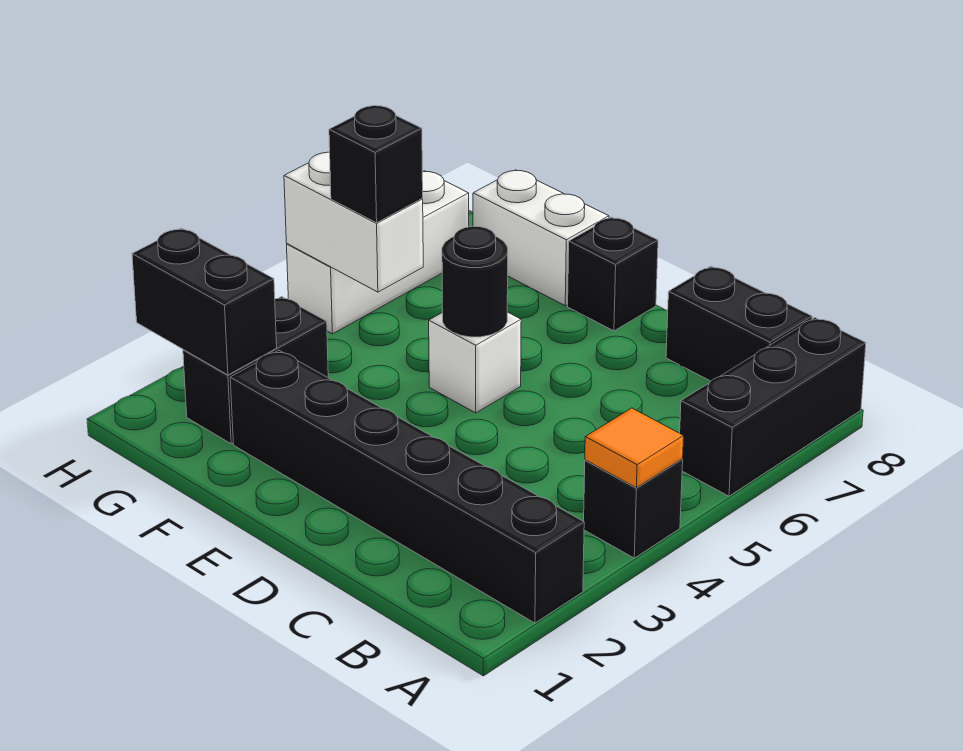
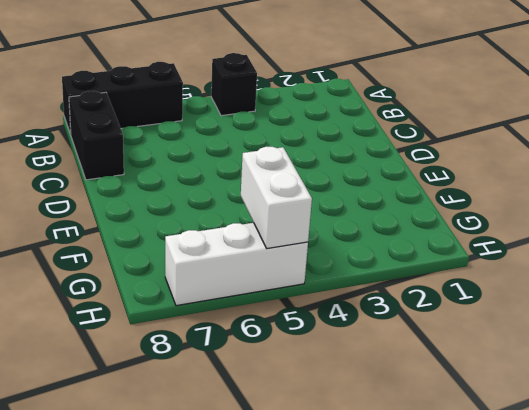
none -> black brick A2:F2 level 1
none -> white brick E5 level 1
none -> black brick E8 level 1

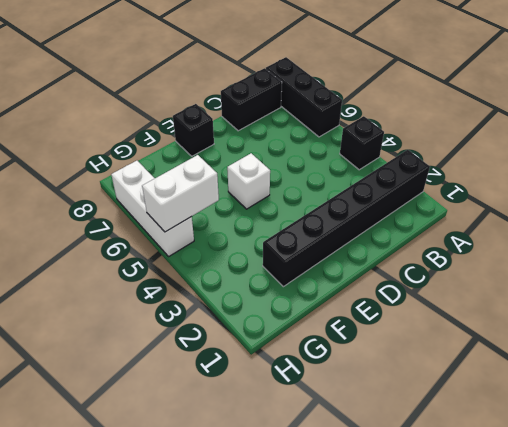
none -> white brick F8:G8 level 1
none -> black brick G2:G3 level 1
none -> orange tile A4 level 2

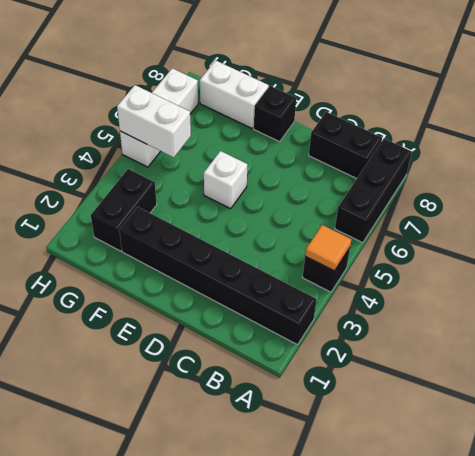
none -> black round brick E5 level 2
none -> black brick G2:H2 level 2
none -> black brick G5 level 3

